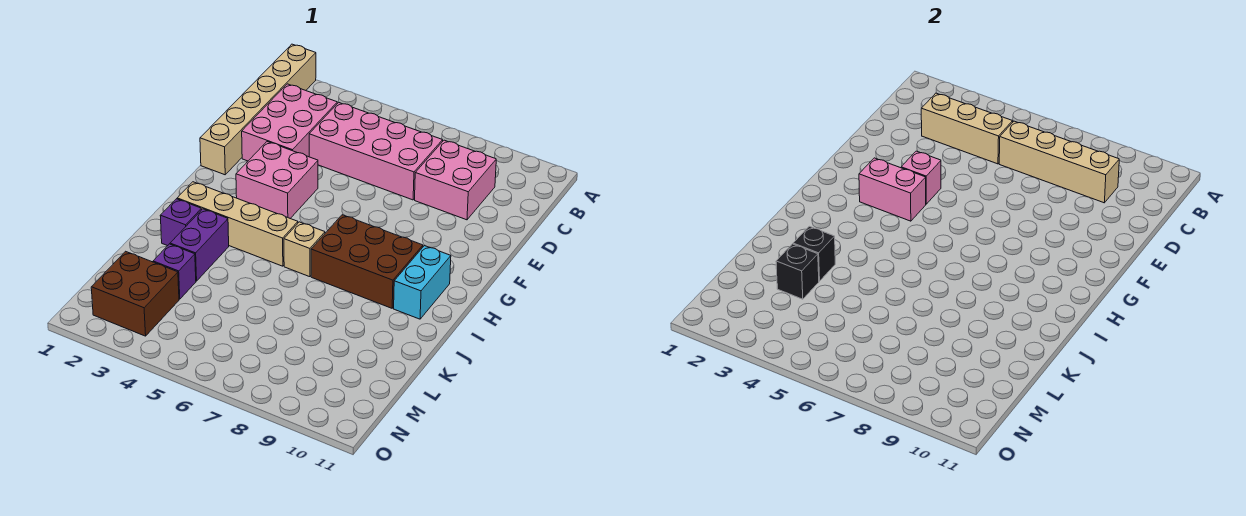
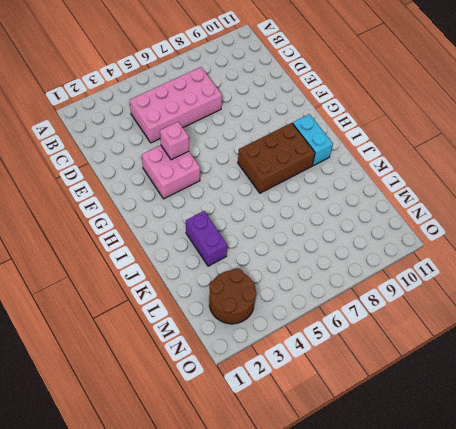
brown round brick M2:N3 level 1 -> brown brick M2:N3 level 1
none -> tan brick A1:F1 level 1
none -> pink brick C2:E3 level 1
none -> pink brick C8:D9 level 1

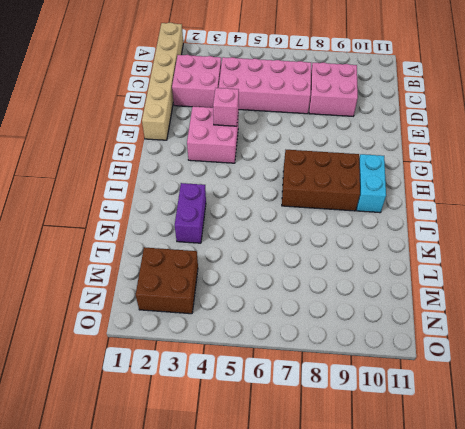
pink brick C2:D3 level 1 -> pink brick C2:E3 level 1
none -> tan brick I2:I5 level 1
none -> tan brick I6 level 1
none -> purple brick J2 level 1

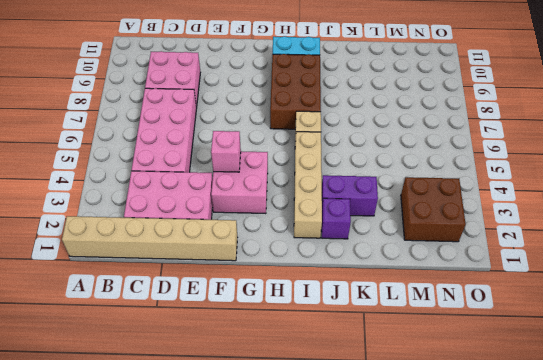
none -> purple brick L3 level 1
none -> tan brick C3:C5 level 2
none -> tan brick C6:C9 level 2

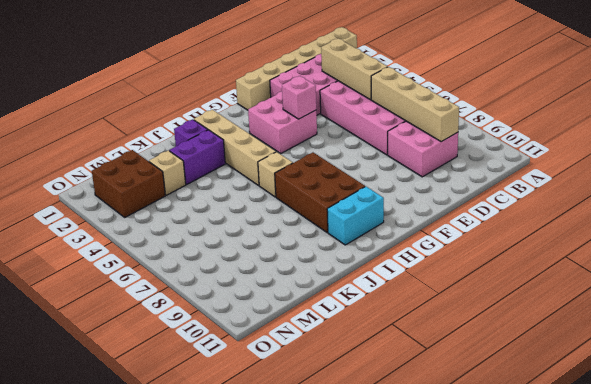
tan brick L3 level 1 -> purple brick L3 level 1
none -> pink brick G3:G4 level 2
none -> black brick K3 level 2
none -> black brick L3 level 2

